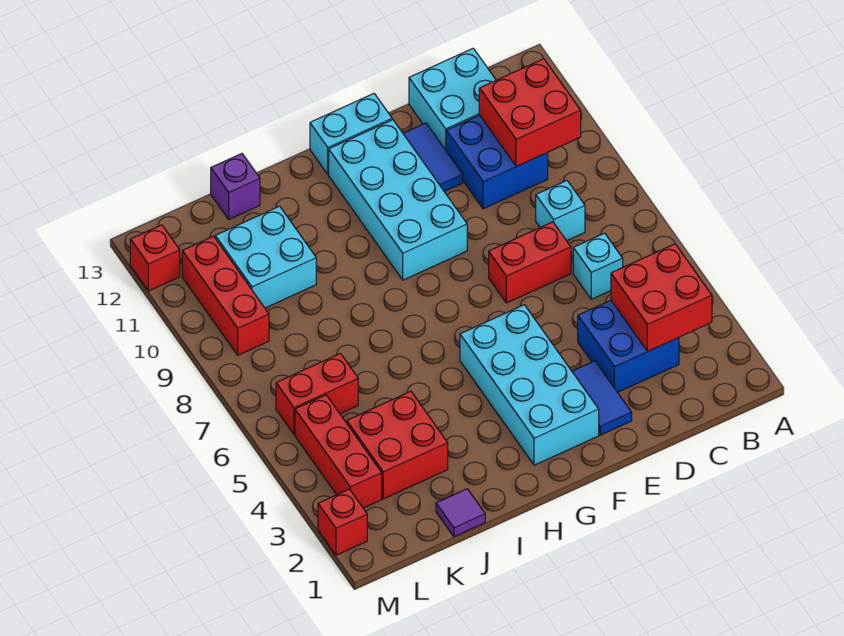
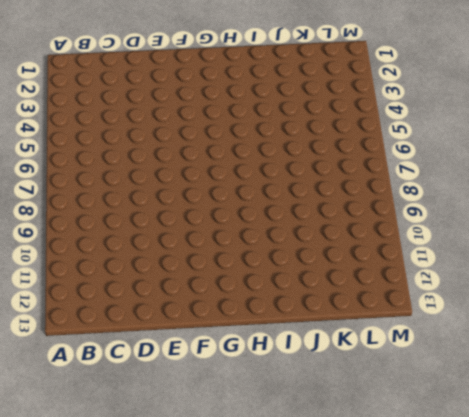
none -> blue brick C3:D4 level 1
none -> cyan brick C6 level 1
none -> cyan brick C8 level 1

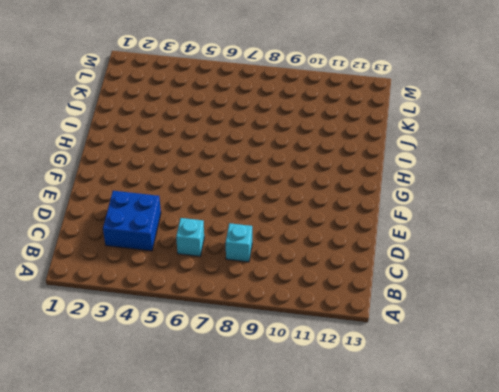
none -> blue brick C10:D11 level 1
none -> cyan brick C12:D13 level 1
none -> red brick D7:E7 level 1

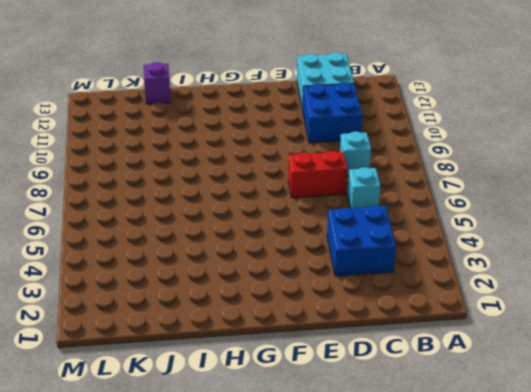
none -> blue tile E2:E3 level 1
none -> blue tile E11:E12 level 1
none -> cyan brick F2:G5 level 1

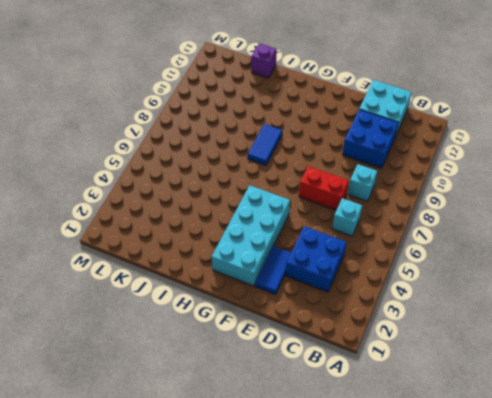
blue tile H8:H9 level 1 -> blue tile E11:E12 level 1
none -> cyan brick F9:G12 level 1
none -> cyan brick F13:G13 level 1
none -> purple tile J1 level 1

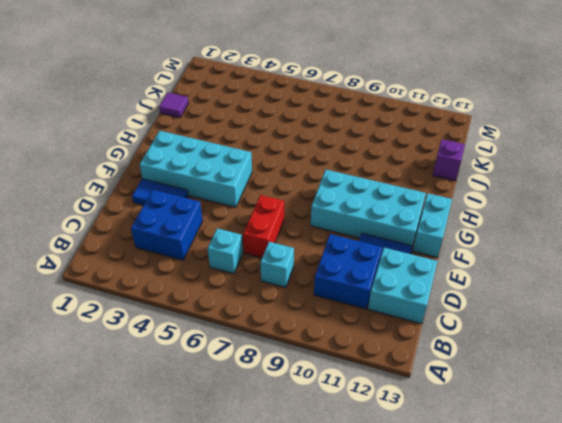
none -> red brick J3:K4 level 1
none -> cyan brick J10:K11 level 1
none -> red brick K6:L6 level 1

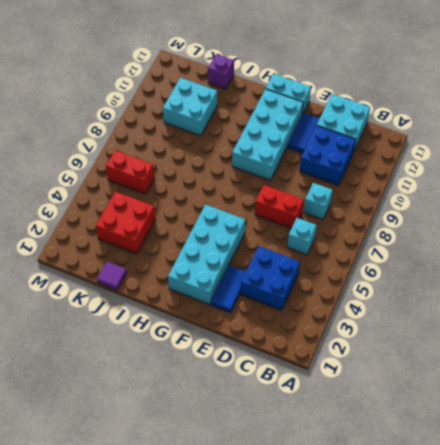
none -> red brick L3:L5 level 1
none -> red brick L9:L11 level 1
none -> red brick M2 level 1

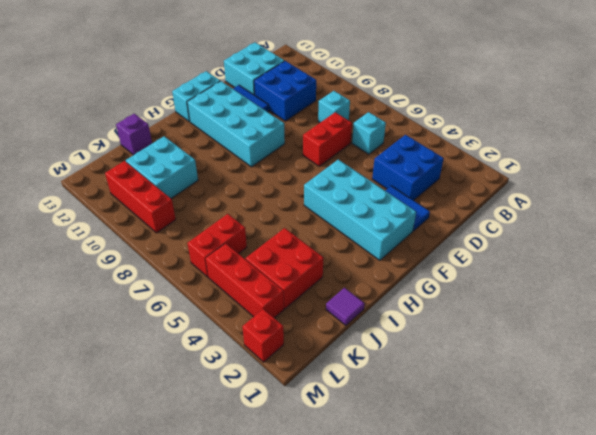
none -> red brick M12 level 1
none -> red brick B3:C4 level 2
none -> red brick B10:C11 level 2

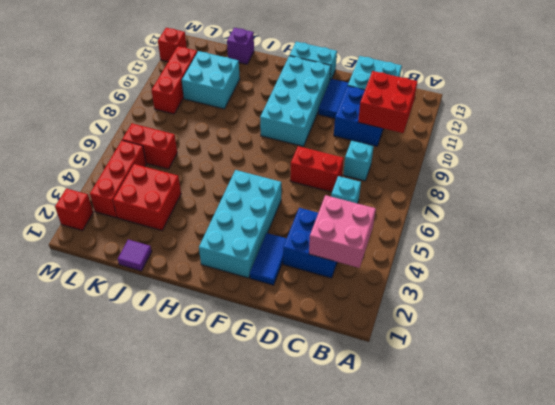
pink brick B3:C4 level 2 -> red brick B3:C4 level 2

